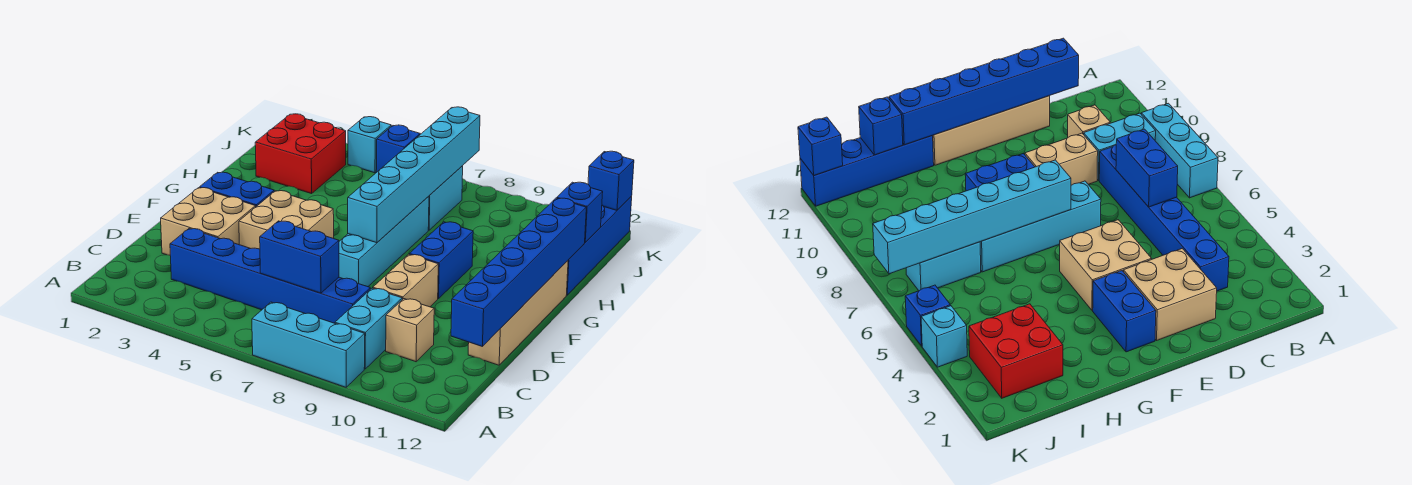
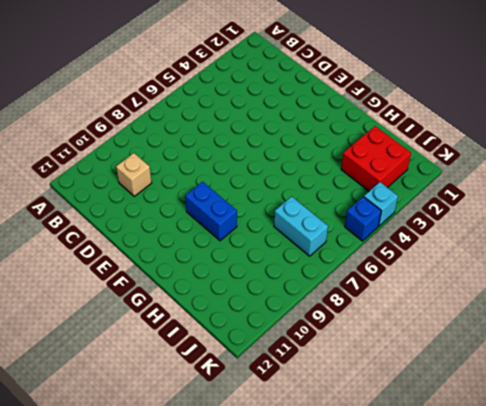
none -> cyan brick A7:A9 level 1
none -> cyan brick B9:C9 level 1
none -> blue brick C3:C8 level 1

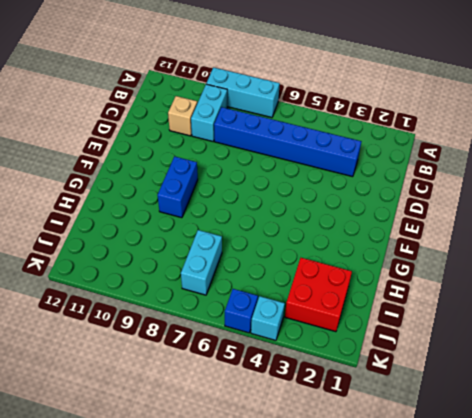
none -> tan brick D2:E3 level 1
none -> tan brick D9:E9 level 1
none -> tan brick D12:G12 level 1

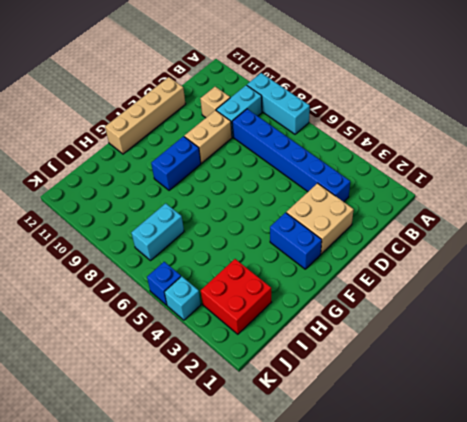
none -> tan brick E4:F5 level 1
none -> cyan brick E7:H7 level 1
none -> blue brick H12:K12 level 1

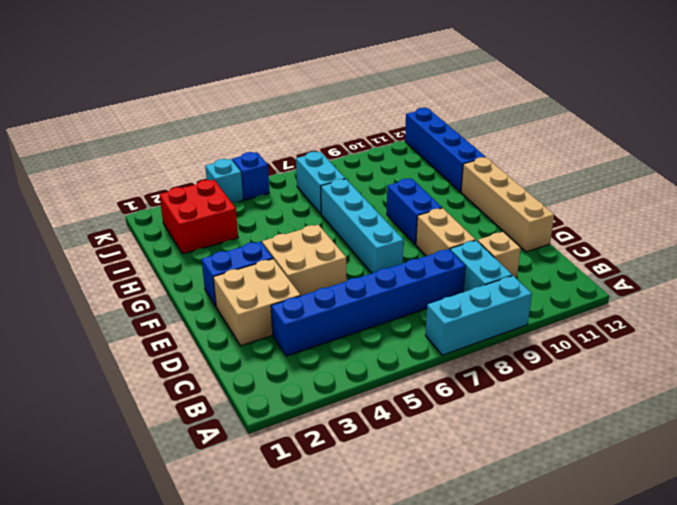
none -> blue brick C6:C7 level 2
none -> blue brick C12:H12 level 2
none -> cyan brick F7:K7 level 2

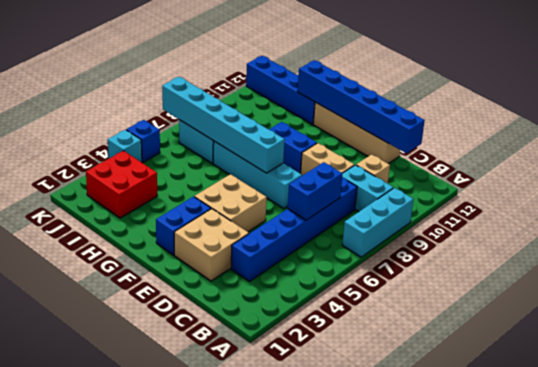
none -> blue brick I12 level 2
none -> blue brick K12 level 2

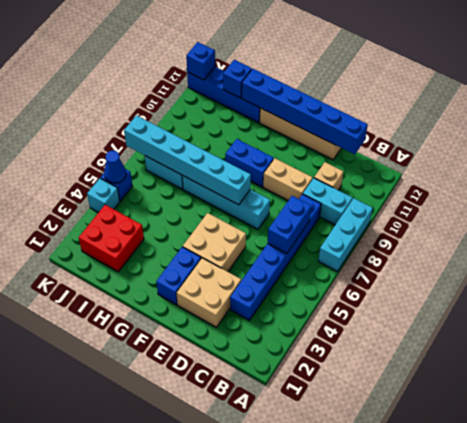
blue cone K5 level 2 -> none

